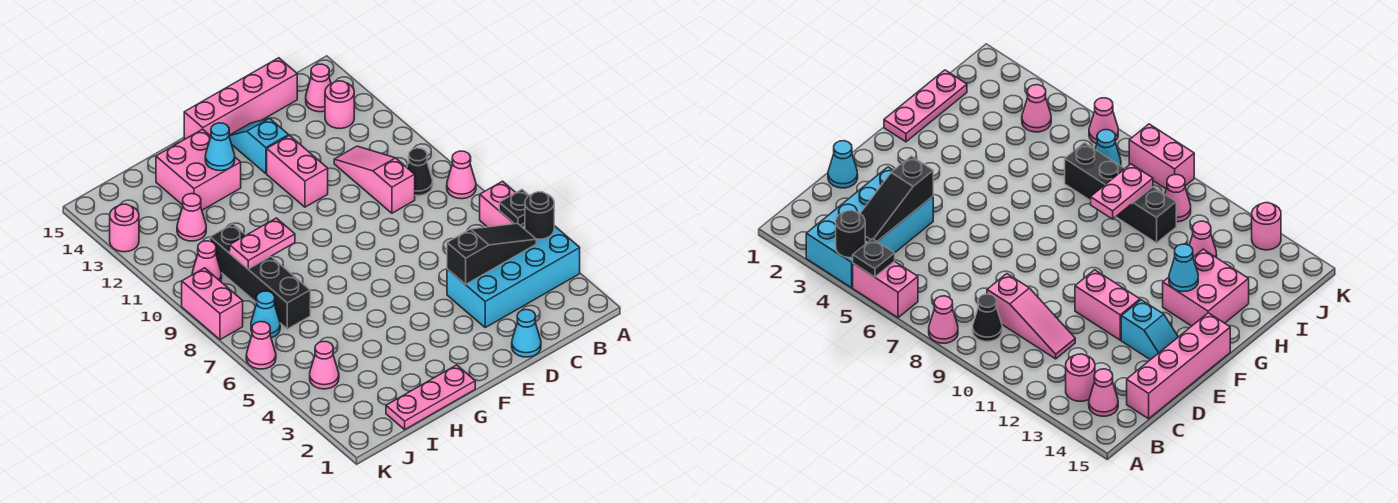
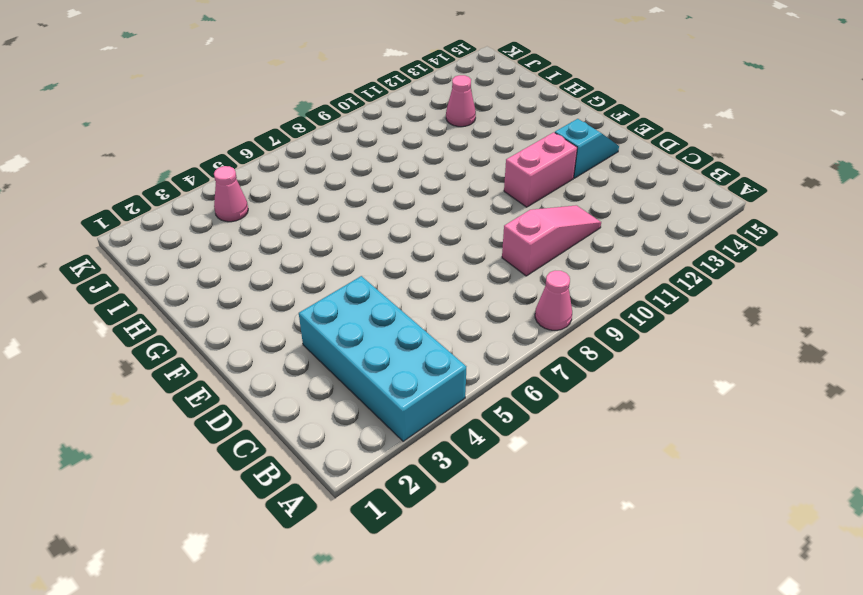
none -> pink brick A5:A6 level 1
none -> black cone B9 level 1
none -> pink round brick B13 level 1

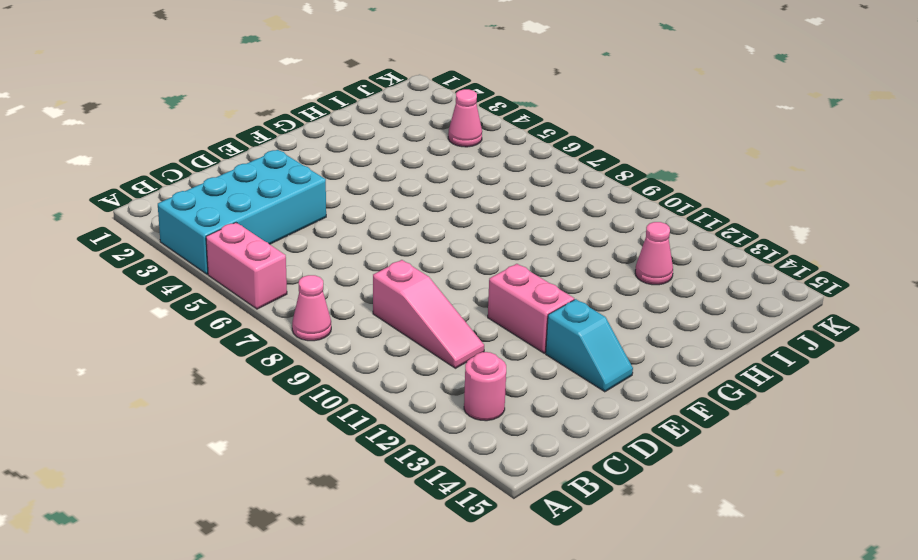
none -> black cone B9 level 1
none -> pink cone B14 level 1
none -> pink brick C15:F15 level 1

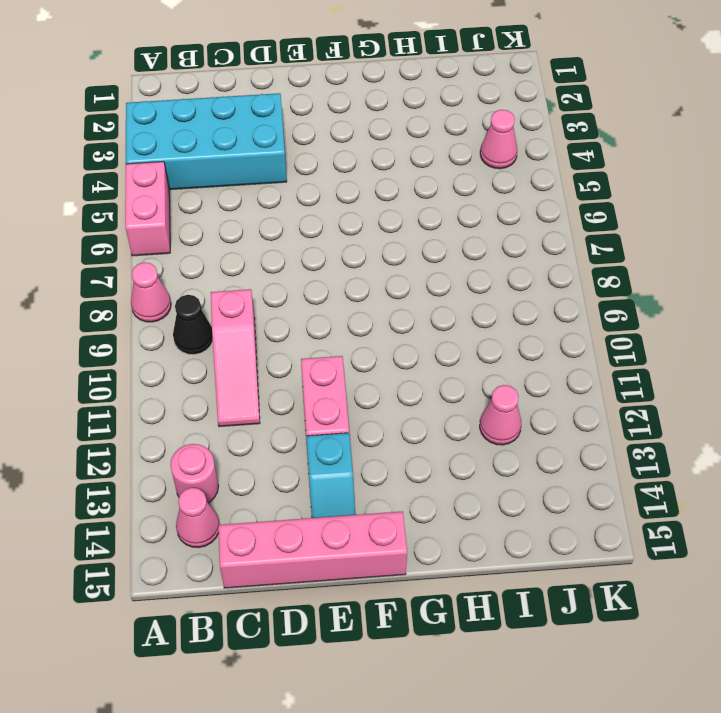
none -> cyan cone D1 level 1
none -> pink plate G1:I1 level 1
none -> pink brick G13:H14 level 1

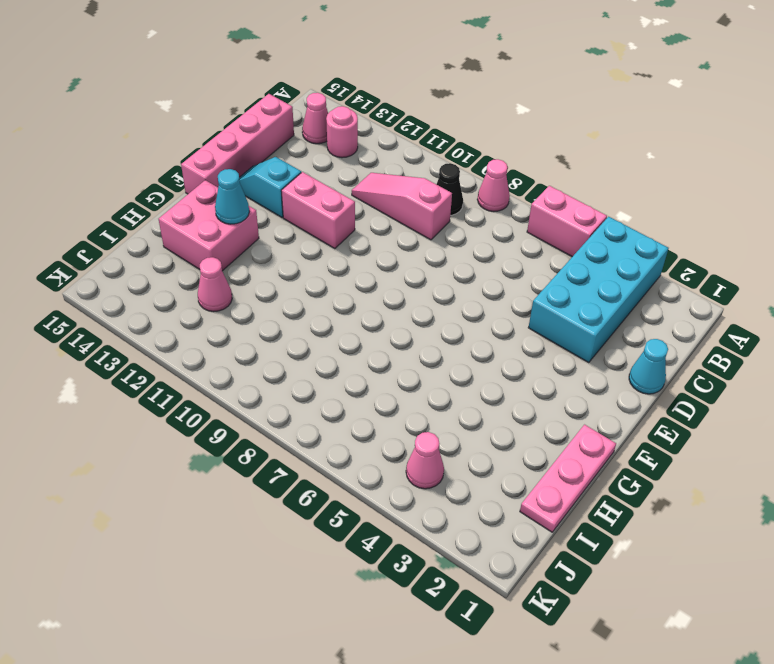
none -> black brick I7:I10 level 1
none -> cyan cone J7 level 1
none -> pink cone J10 level 1

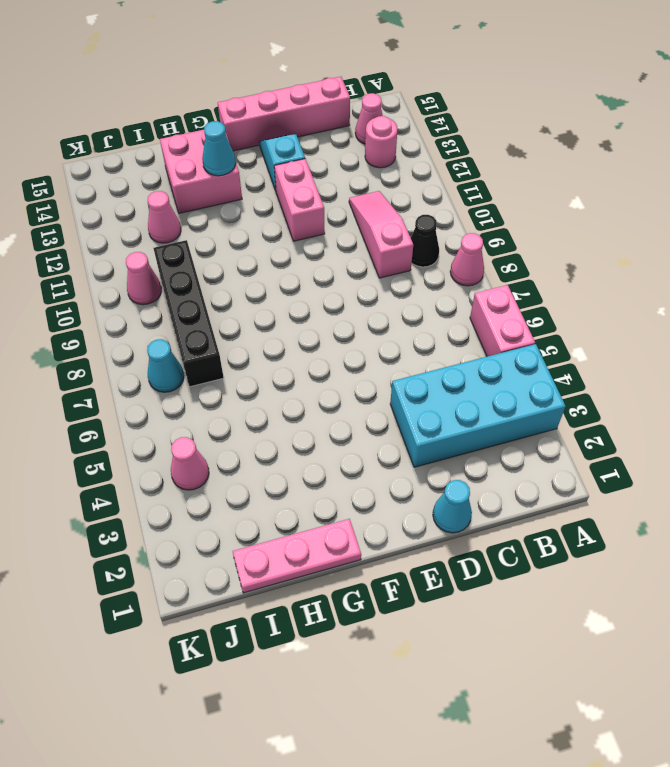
none -> pink cone K6 level 1
none -> pink brick K8:K9 level 1
none -> pink round brick K13 level 1

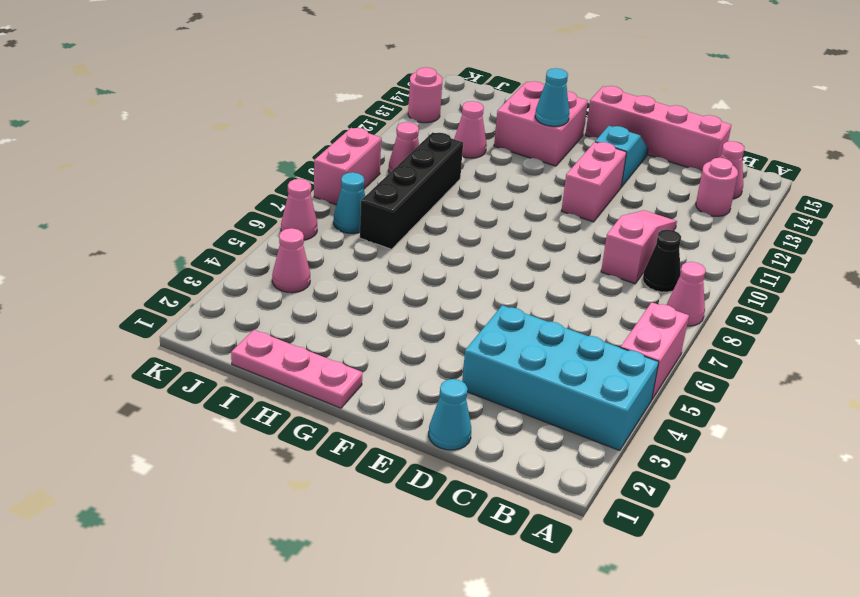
none -> black round brick A4 level 2
none -> black plate A5 level 2
none -> black slope B4:D4 level 2 top D

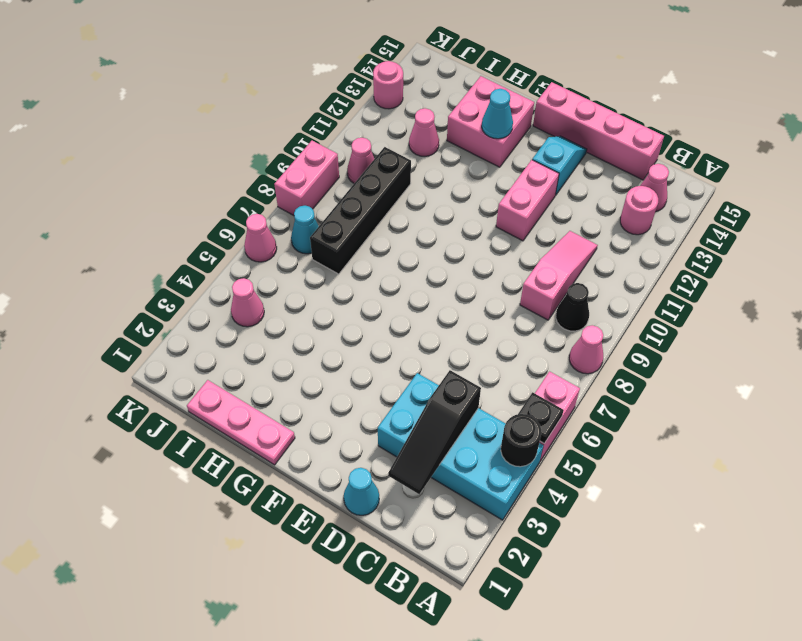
black slope C2:C4 level 2 top 4 -> black slope B4:D4 level 2 top D
none -> pink plate H9:I9 level 2

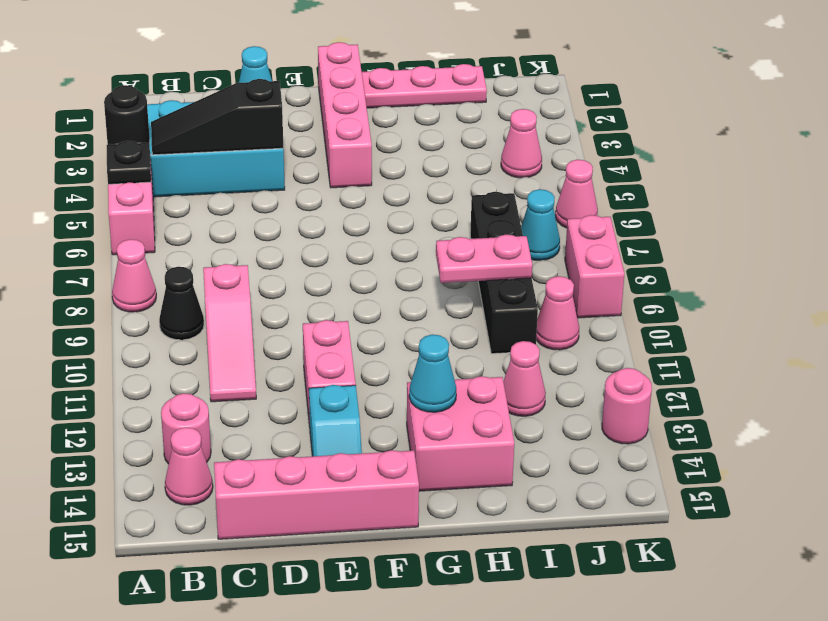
pink brick F1:F4 level 1 -> none

